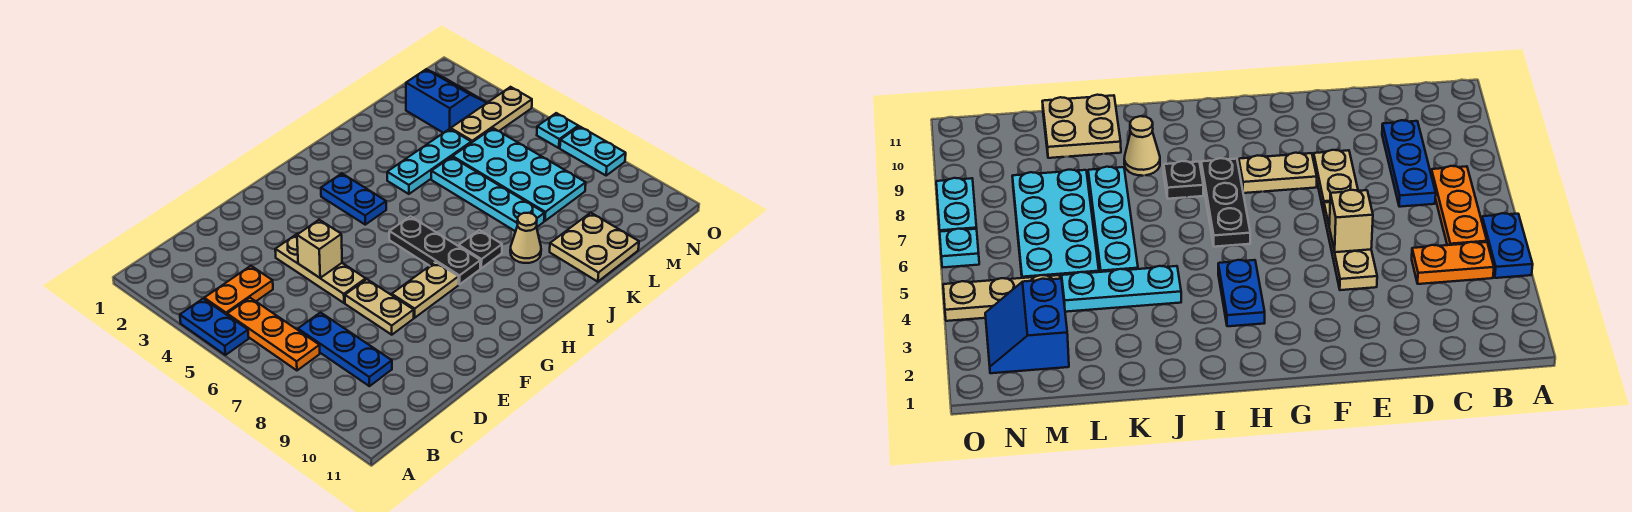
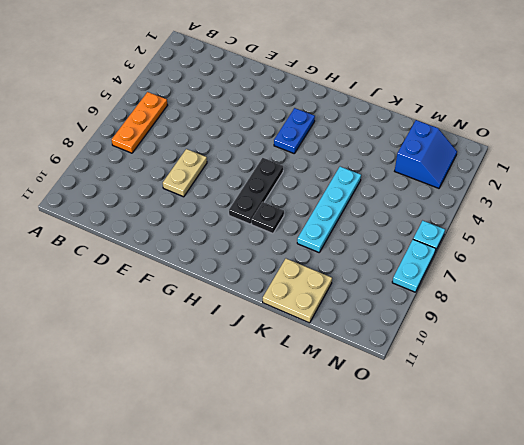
none -> blue plate A4:A5 level 1
none -> orange plate B4:C4 level 1
none -> blue plate C7:C9 level 1

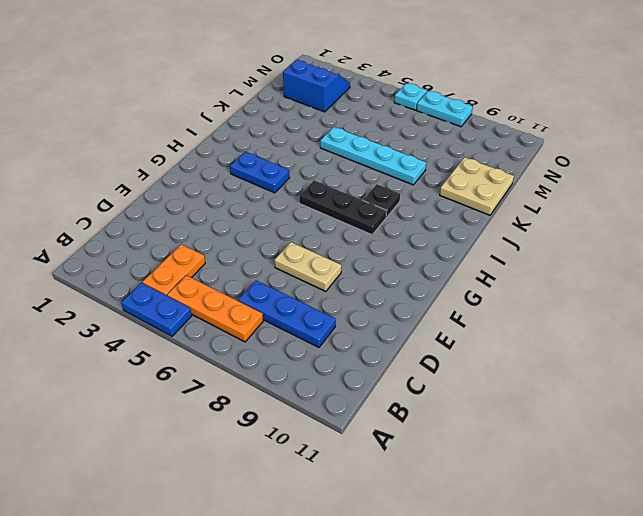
none -> tan plate E4:E6 level 1
none -> tan plate F8:G8 level 1
none -> cyan plate J4:L4 level 1

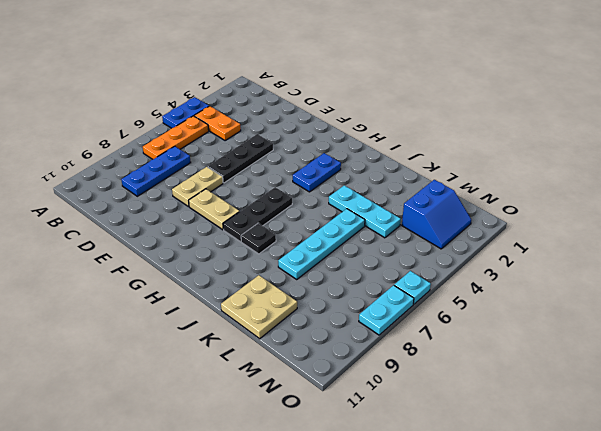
black plate E4:E6 level 1 -> tan plate E4:E6 level 1
none -> tan cone J9 level 1
none -> cyan plate L5:M8 level 1
none -> tan plate M4:O4 level 1

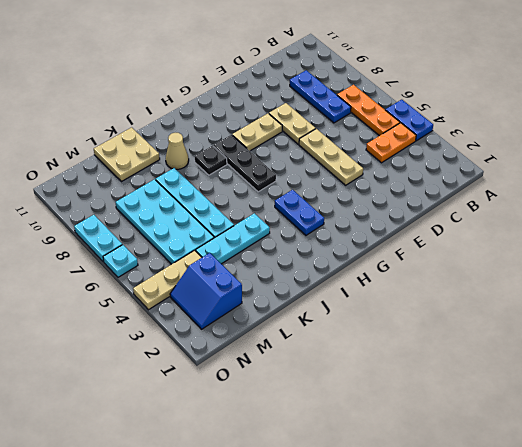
none -> tan brick E5 level 2

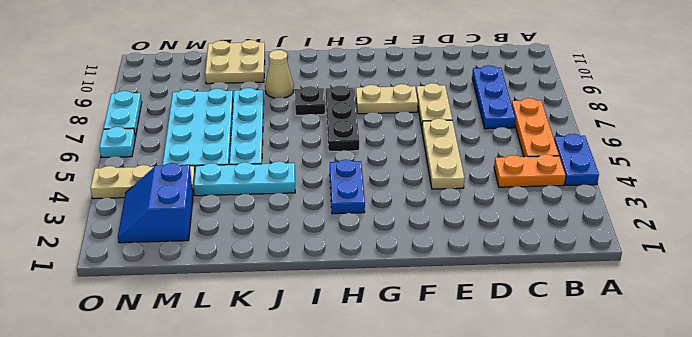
none -> tan brick E5 level 2

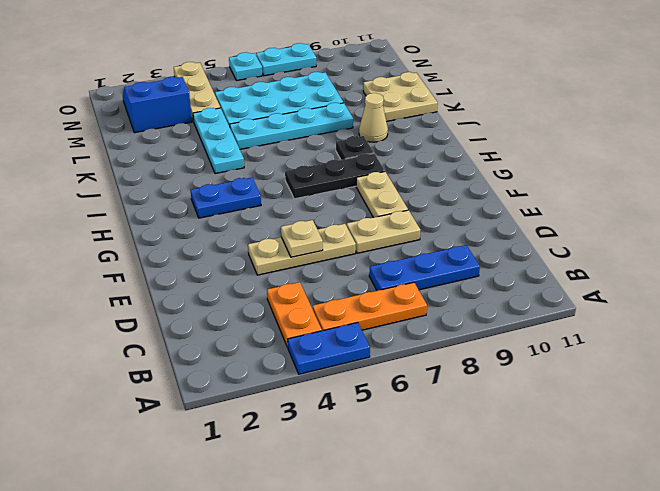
tan plate E5 level 2 -> tan brick E5 level 2

